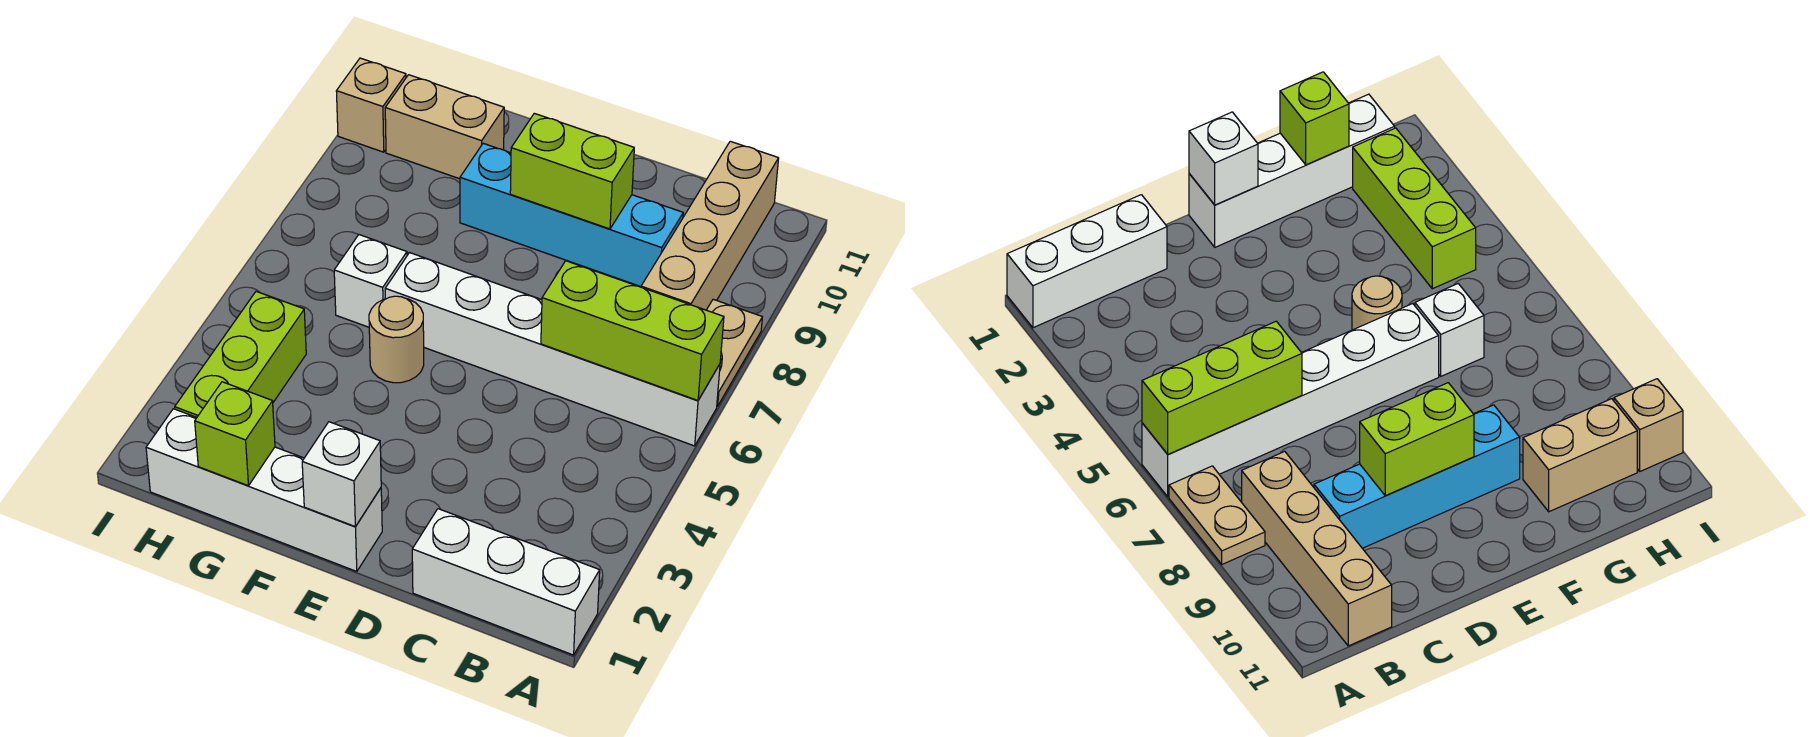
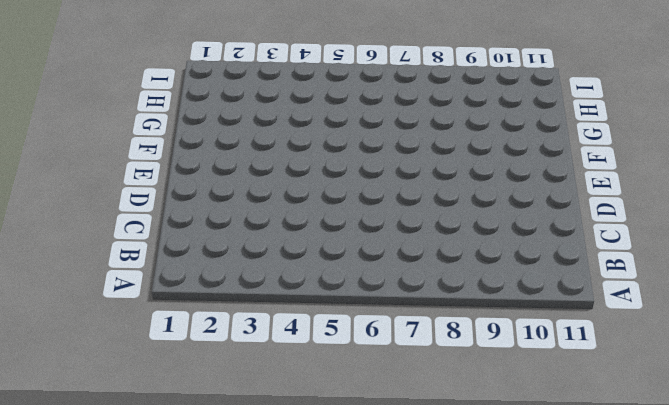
none -> white brick A1:C1 level 1
none -> white brick A6:F6 level 1
none -> tan plate A7:A8 level 1

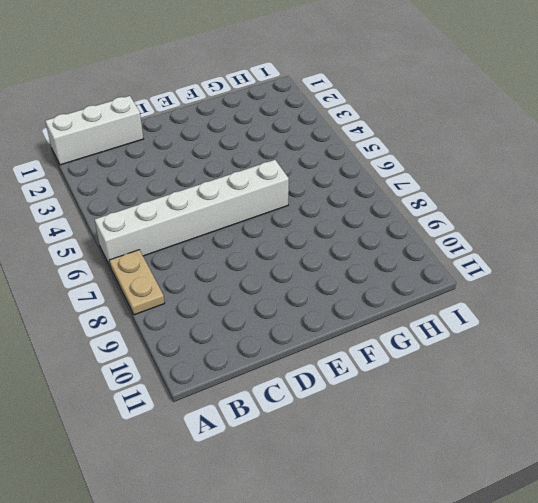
none -> tan brick B8:B11 level 1
none -> cyan brick C9:F9 level 1
none -> white brick E1:H1 level 1

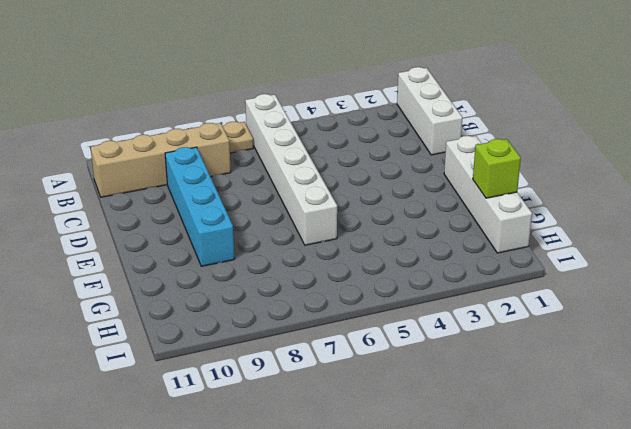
none -> tan round brick F5 level 1
none -> white brick G6 level 1
none -> tan brick G10:H10 level 1

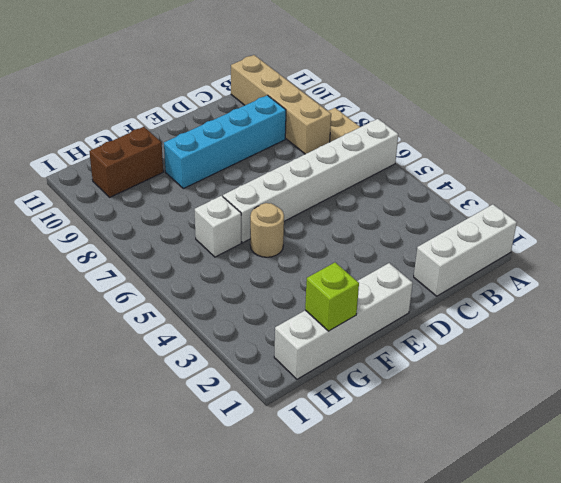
brown brick G10:H10 level 1 -> tan brick G10:H10 level 1
none -> lime brick H2:H4 level 1
none -> tan brick I10 level 1
none -> lime brick A6:C6 level 2

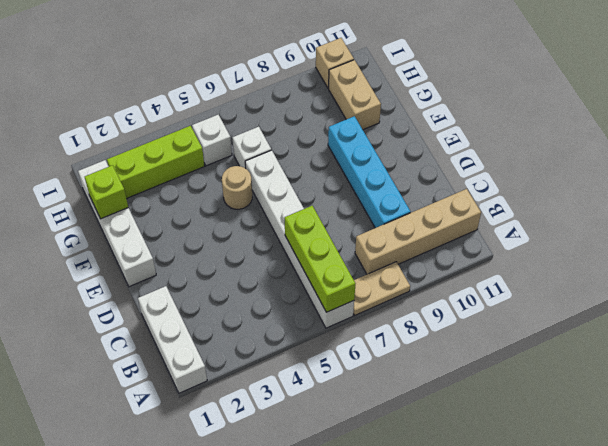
white brick H5 level 1 -> white brick E1 level 2
none -> lime brick D9:E9 level 2

